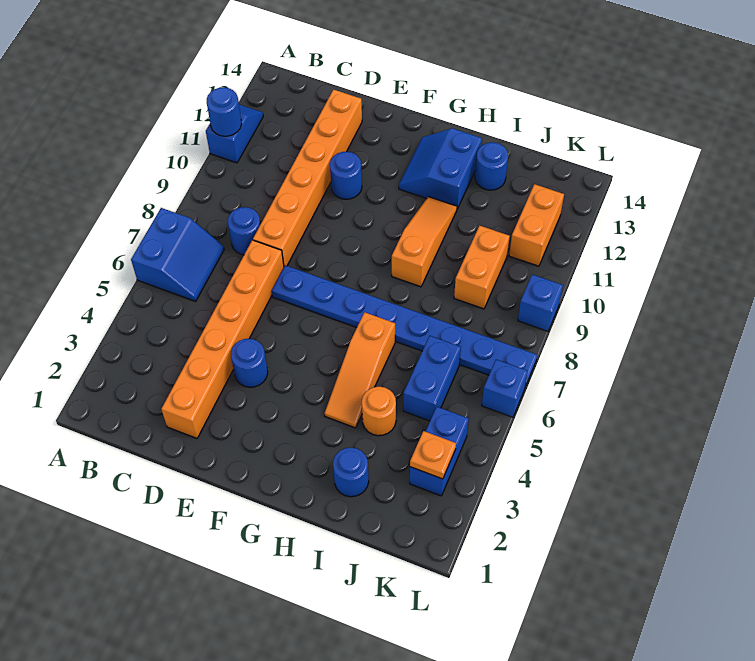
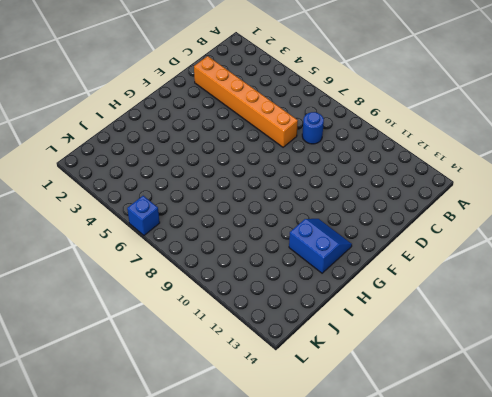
none -> blue slope A6:B7 level 1 top A
none -> blue slope A11:A12 level 1 top 11
none -> orange brick D8:D13 level 1

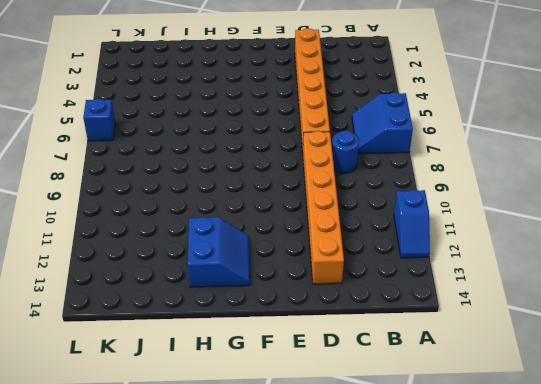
none -> blue round brick E4 level 1
none -> blue plate E7:L7 level 1
none -> blue round brick E11 level 1

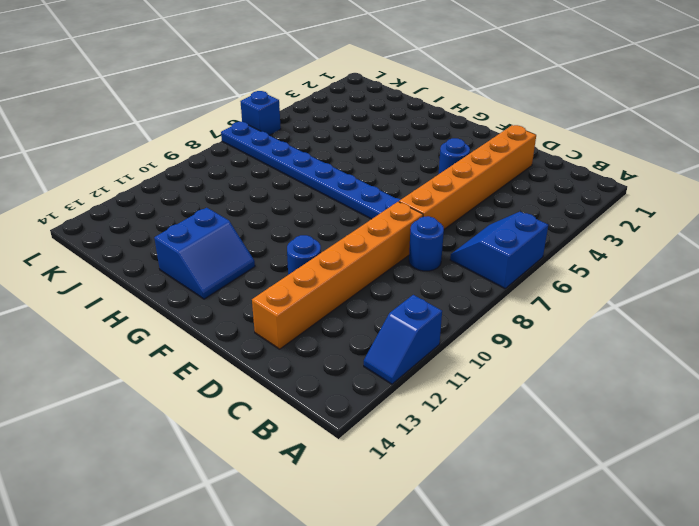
none -> orange slope H4:H6 level 1 top 6
none -> orange slope H9:H11 level 1 top 9
none -> blue round brick I2 level 1

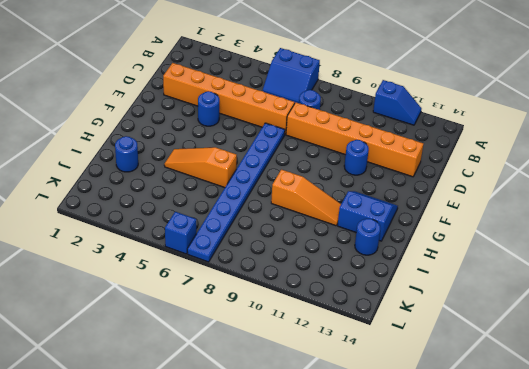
none -> orange round brick I4 level 1
none -> blue brick J5:J6 level 1
none -> orange brick J9:J10 level 1

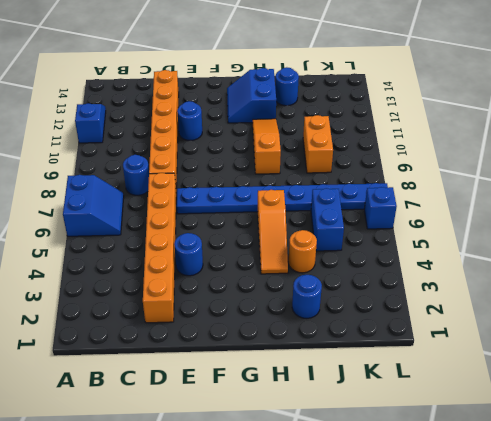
none -> blue brick K3:K4 level 1
none -> orange brick K11:K12 level 1
none -> blue brick L9 level 1

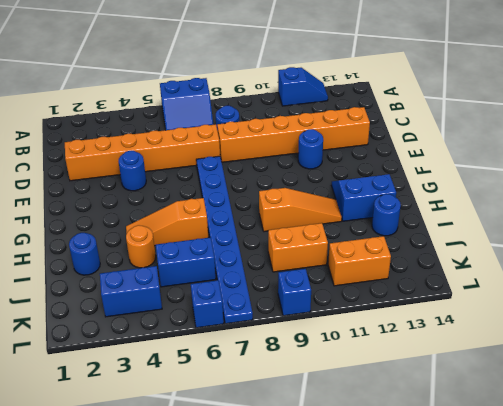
none -> blue round brick A11 level 2
none -> orange plate K3 level 2

